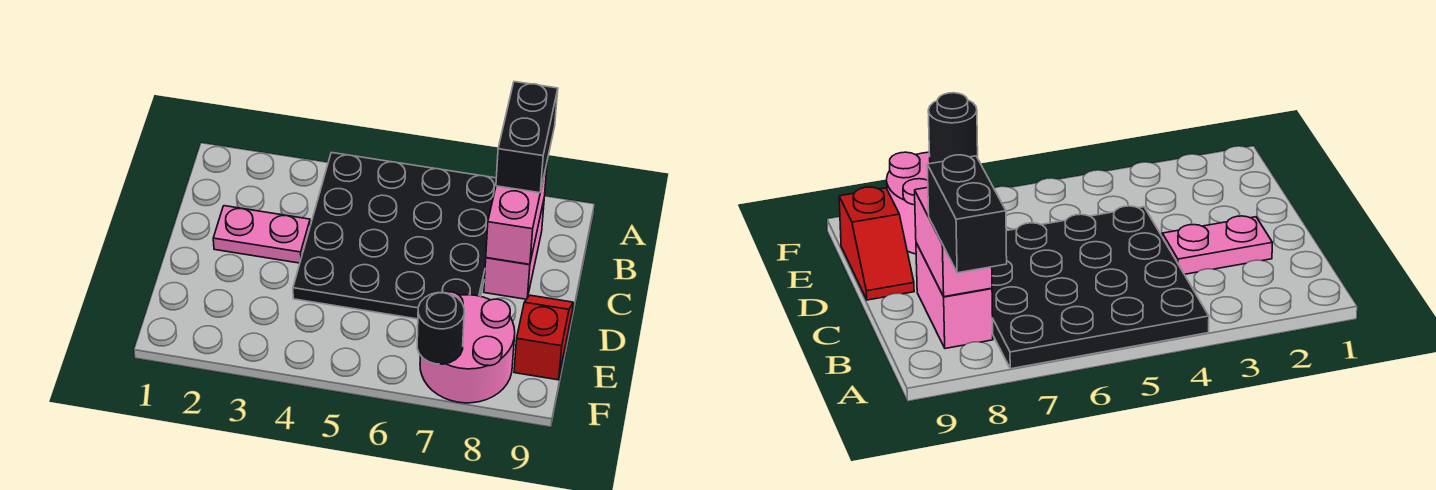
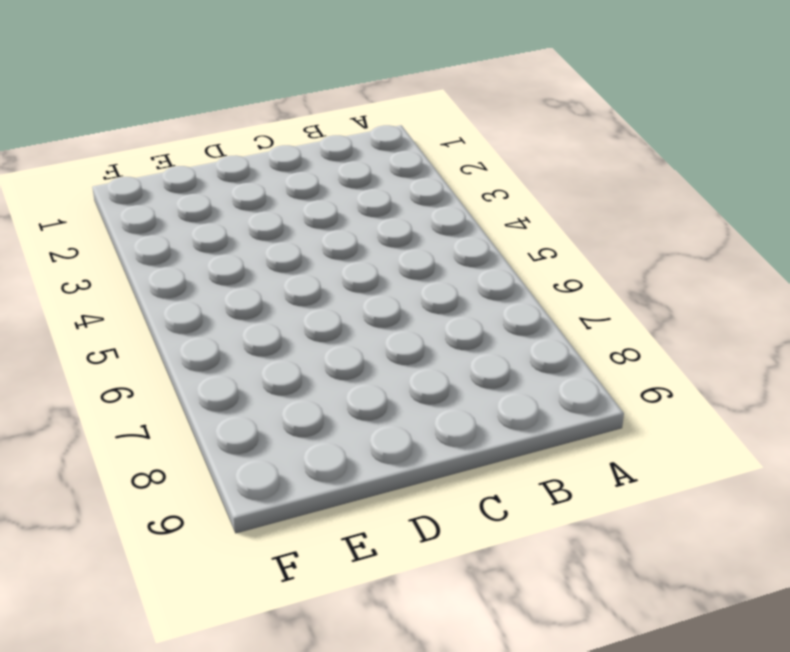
none -> black plate A4:D7 level 1
none -> pink brick B8:C8 level 1

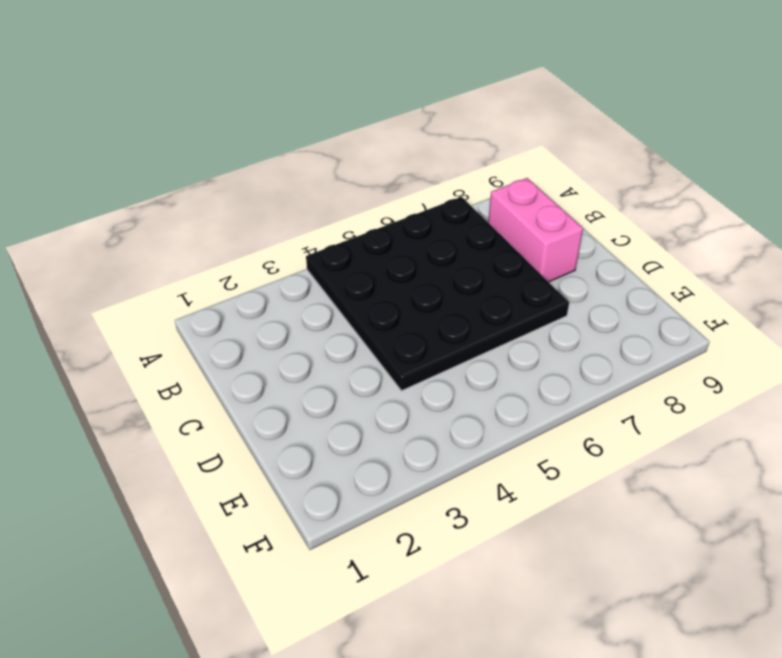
none -> pink plate C2:C3 level 1
none -> red slope D9:E9 level 1 top E

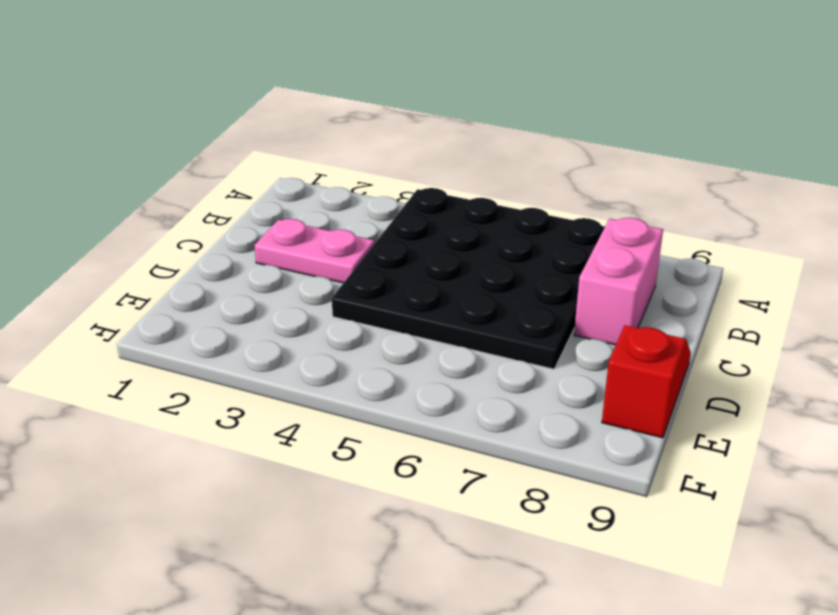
none -> pink round brick E7:F8 level 1
none -> pink brick B8:C8 level 2

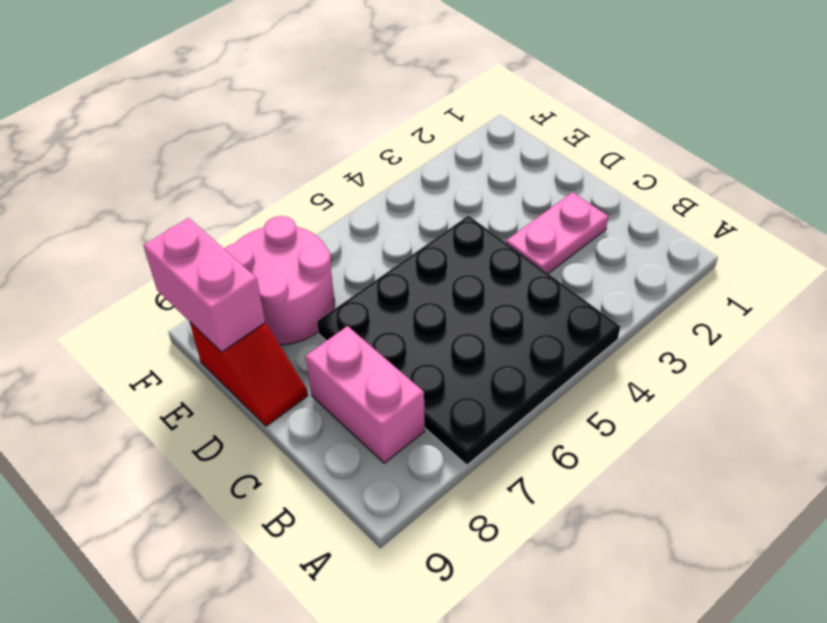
pink brick E9:F9 level 2 -> pink brick B8:C8 level 2
none -> black round brick F7 level 2
none -> black brick A8:B8 level 3

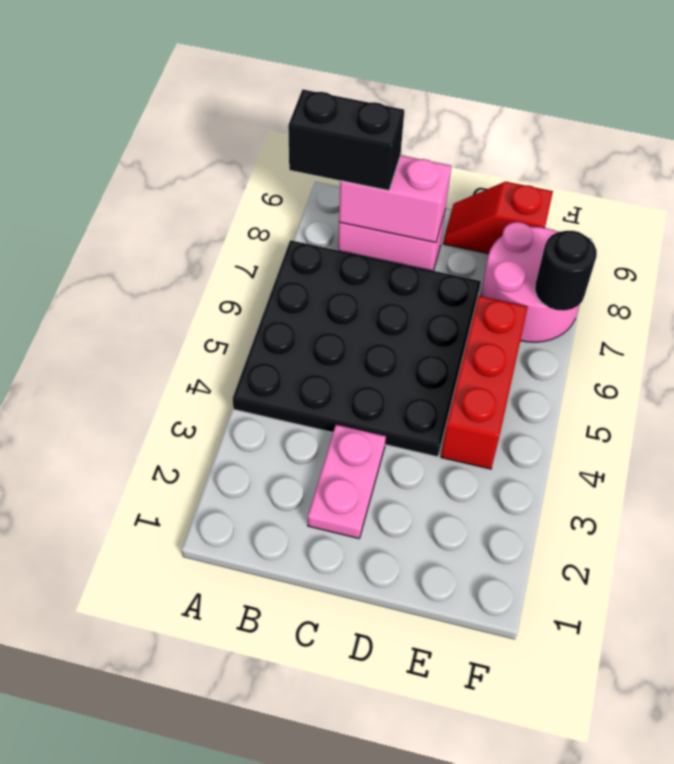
red brick E4:E6 level 1 -> none

